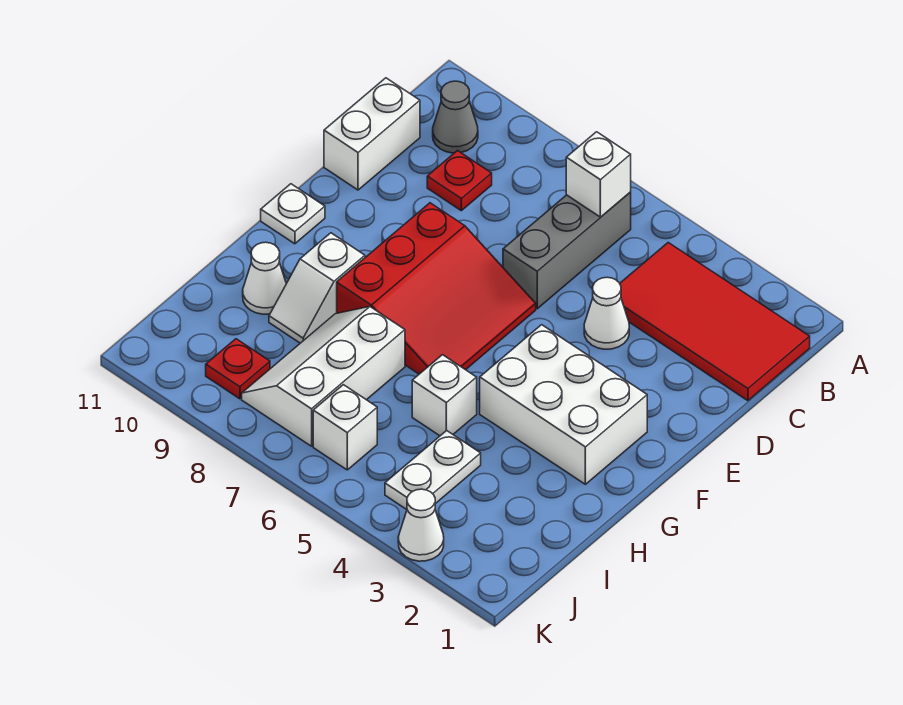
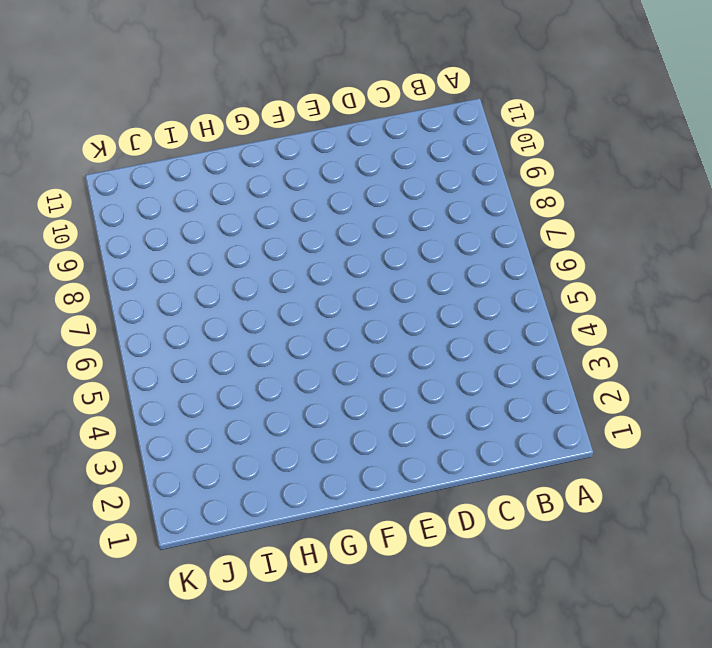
none -> red tile B1:C4 level 1
none -> grey brick B6:D6 level 1
none -> grey cone B10 level 1

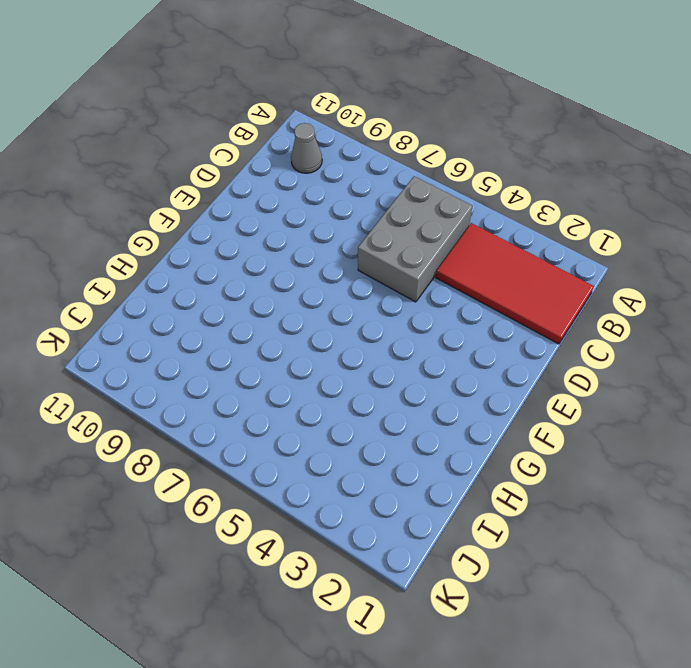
grey brick B5:D6 level 1 -> grey brick B6:D6 level 1
none -> red plate C9 level 1
none -> white brick C11:D11 level 1
none -> white cone D4 level 1

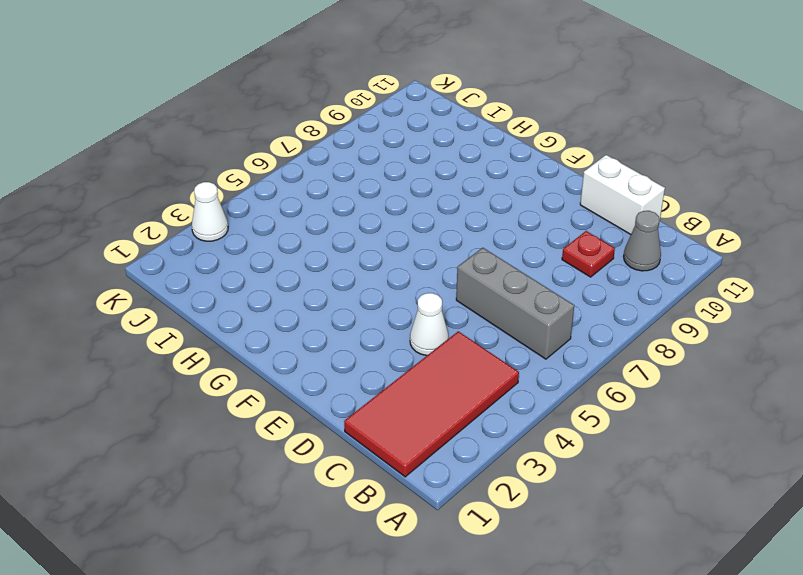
none -> red slope E6:G8 level 1 top 8
none -> white brick F2:G4 level 1
none -> white plate F11 level 1

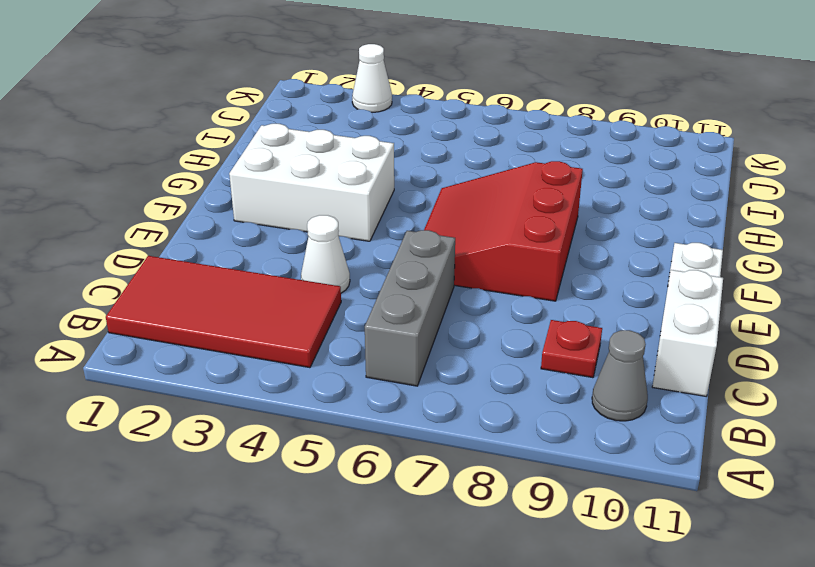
none -> white slope G9:H9 level 1 top G
none -> white brick H5 level 1
none -> white slope H7:J8 level 1 top 7

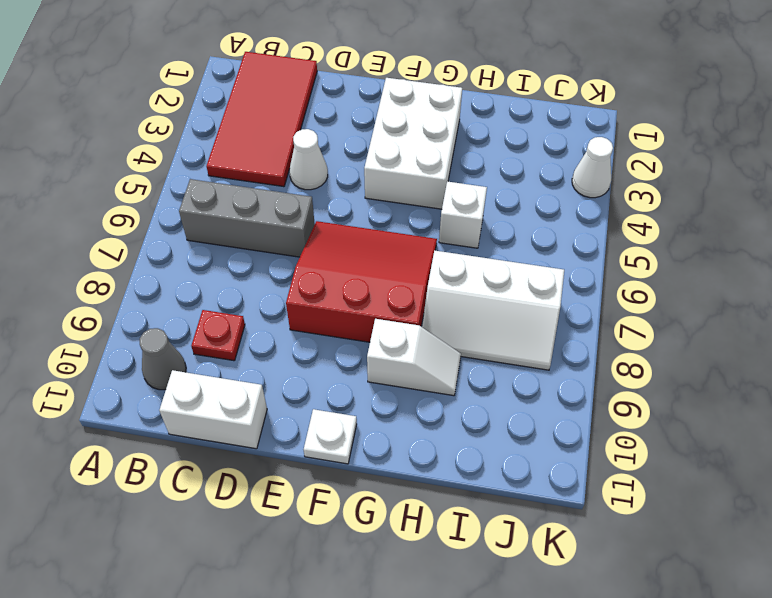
none -> white cone H10 level 1
none -> white plate I4:J4 level 1
none -> white brick J6 level 1

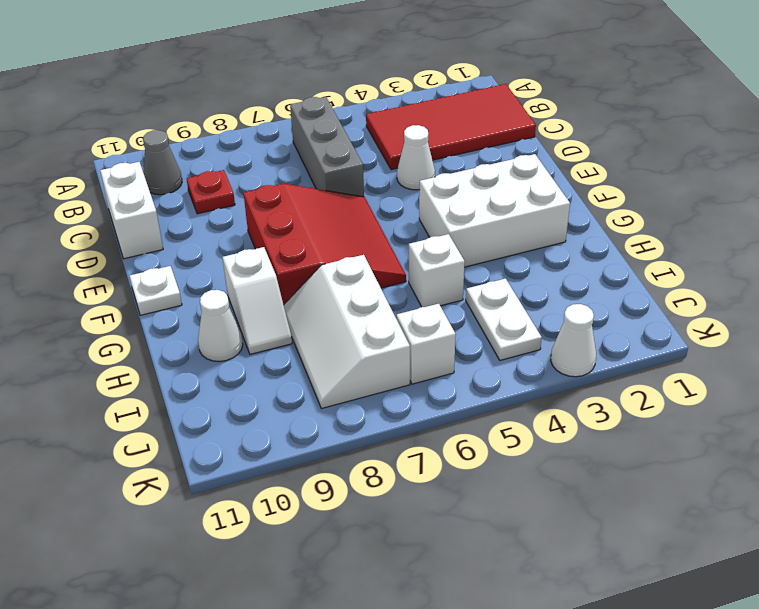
none -> red plate J9 level 1
none -> white brick B6 level 2

